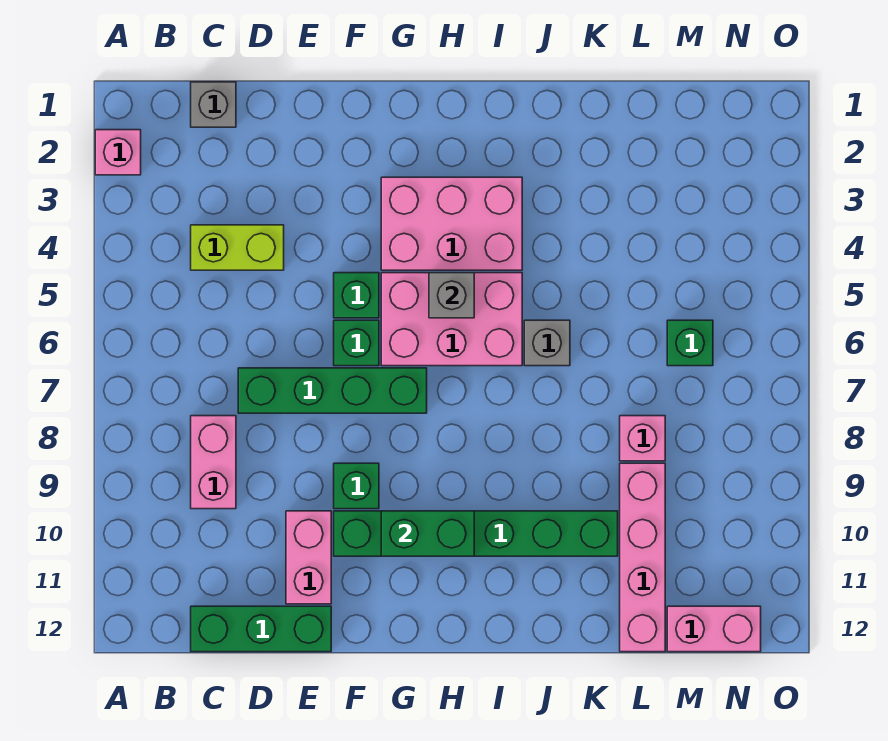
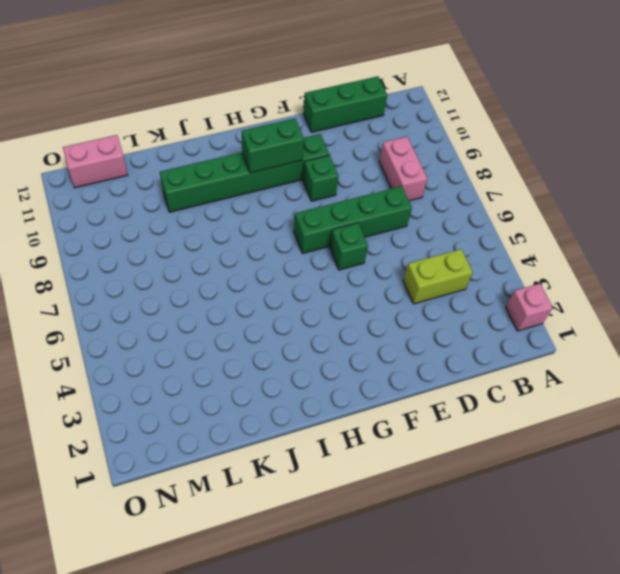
none -> grey brick C1 level 1
none -> pink brick E10:E11 level 1
none -> green brick F5 level 1

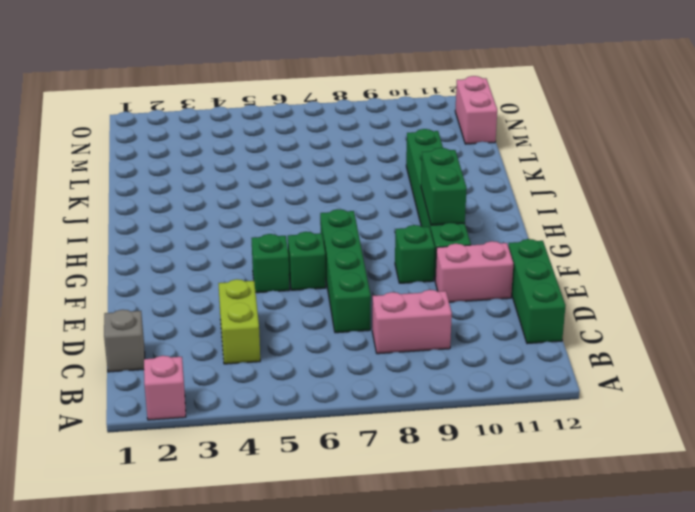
none -> pink brick G3:I4 level 1
none -> pink brick G5:I6 level 1
none -> grey brick J6 level 1

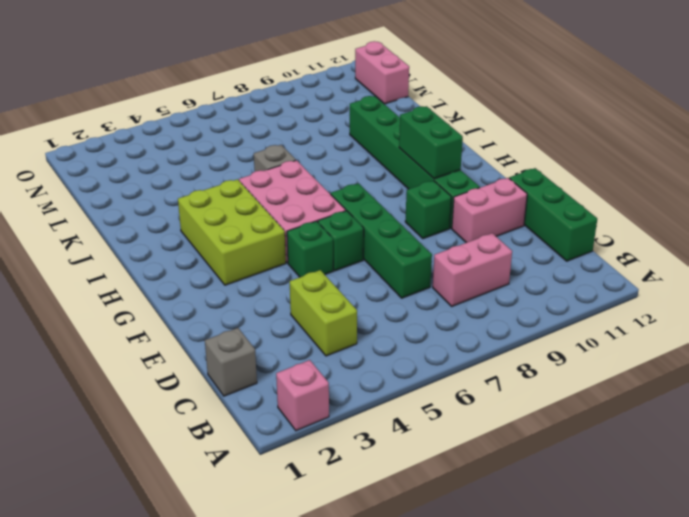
lime brick G3:I4 level 1 -> pink brick G3:I4 level 1
none -> pink brick L8 level 1
none -> pink brick L9:L12 level 1
none -> green brick M6 level 1

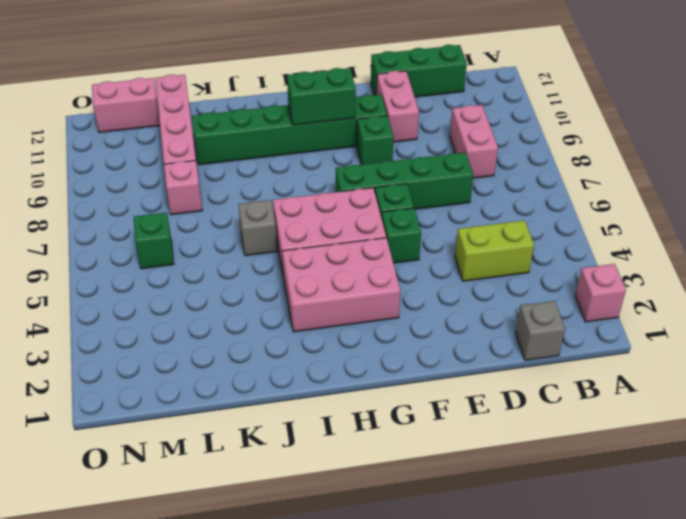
none -> grey brick H5 level 2

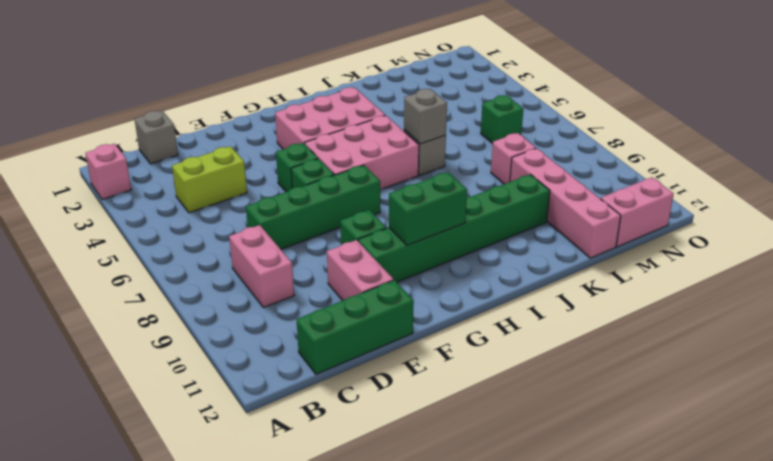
grey brick J6 level 2 -> grey brick H5 level 2

